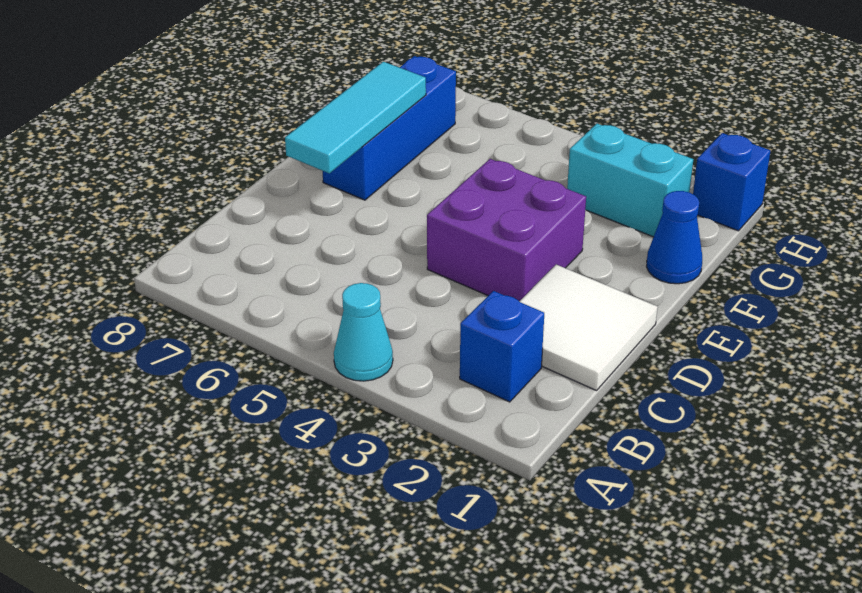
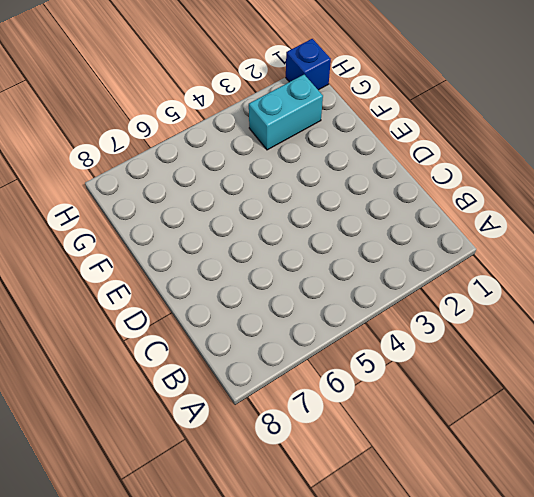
none -> cyan cone A4 level 1
none -> blue brick B2 level 1

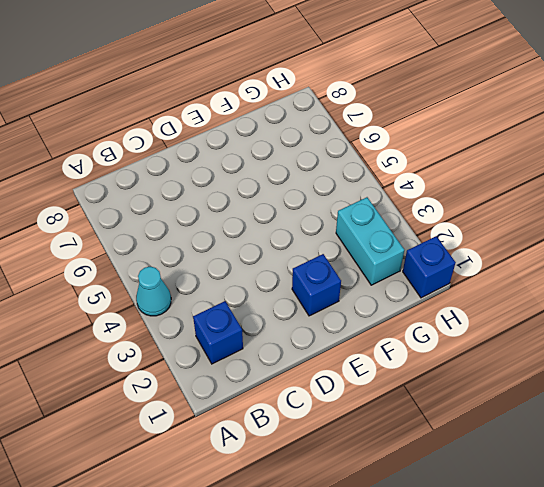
blue brick E2 level 1 -> none
none -> white tile C1:D2 level 1
none -> purple brick D3:E4 level 1

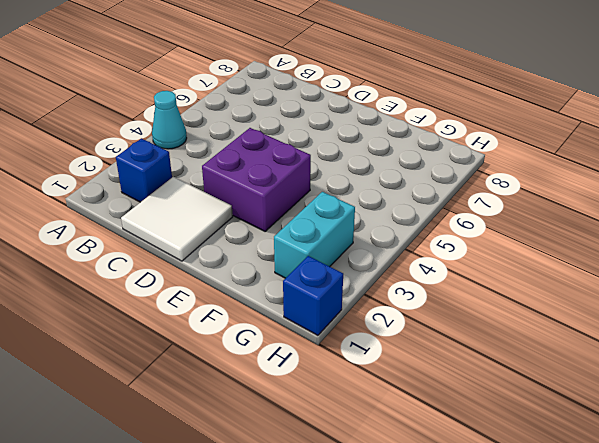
none -> blue brick E7:G7 level 1
none -> blue cone F1 level 1

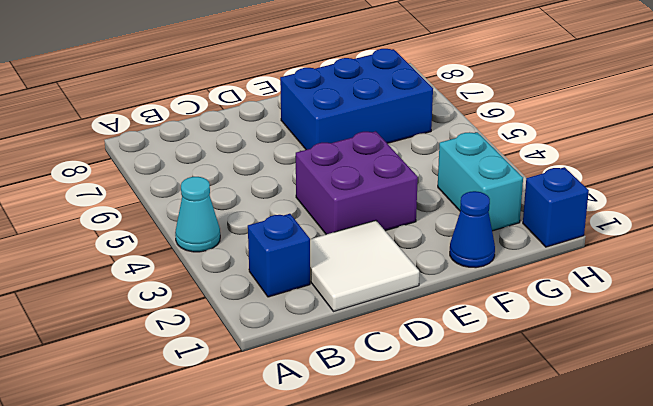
blue brick E6:G7 level 1 -> blue brick E7:G7 level 1
none -> cyan tile D7:F7 level 2

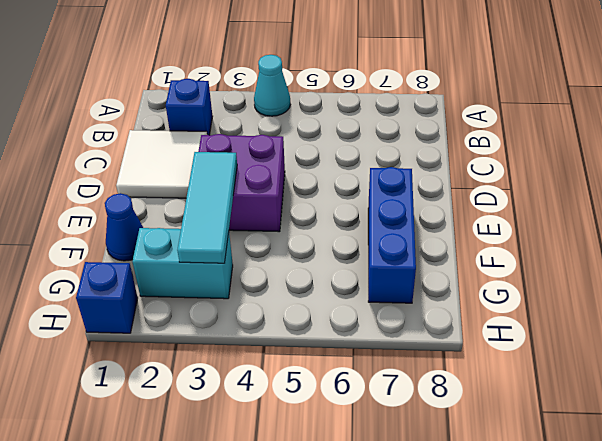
cyan tile E3:G3 level 2 -> cyan tile D7:F7 level 2

